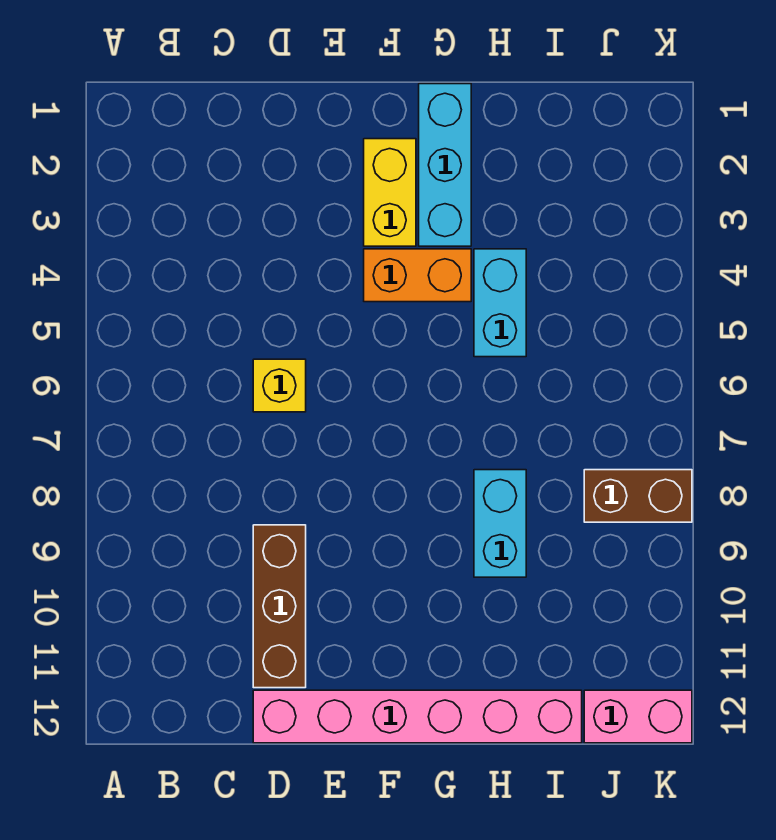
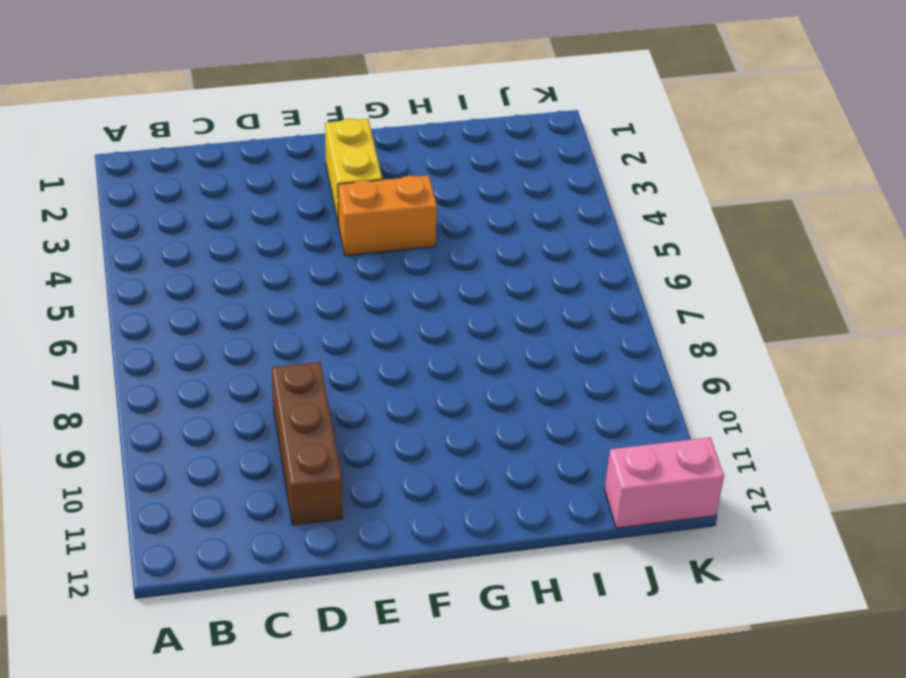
none -> yellow brick D6 level 1
none -> pink brick D12:I12 level 1

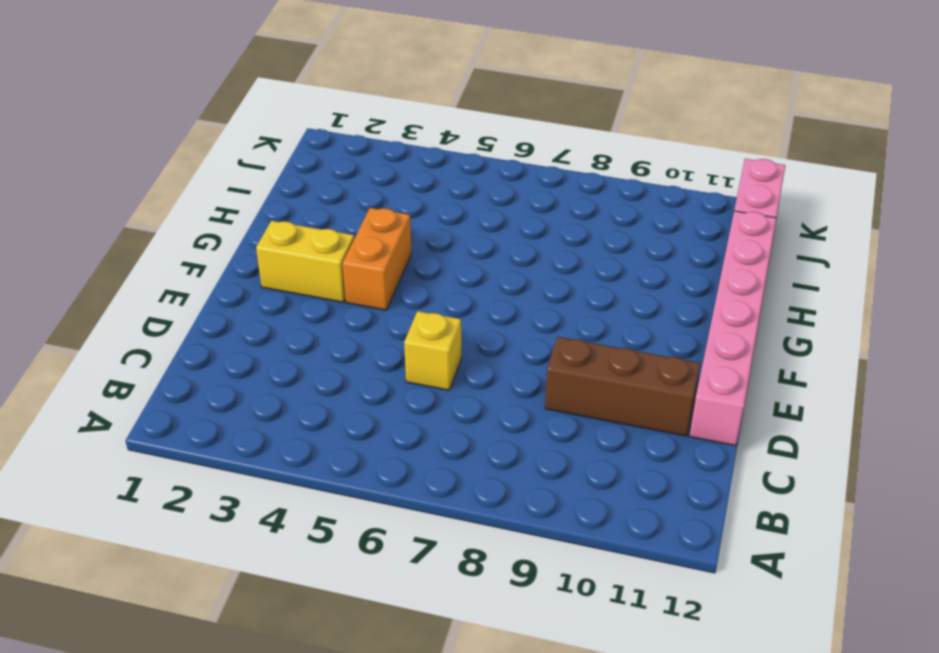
none -> cyan brick G1:G3 level 1
none -> cyan brick H4:H5 level 1

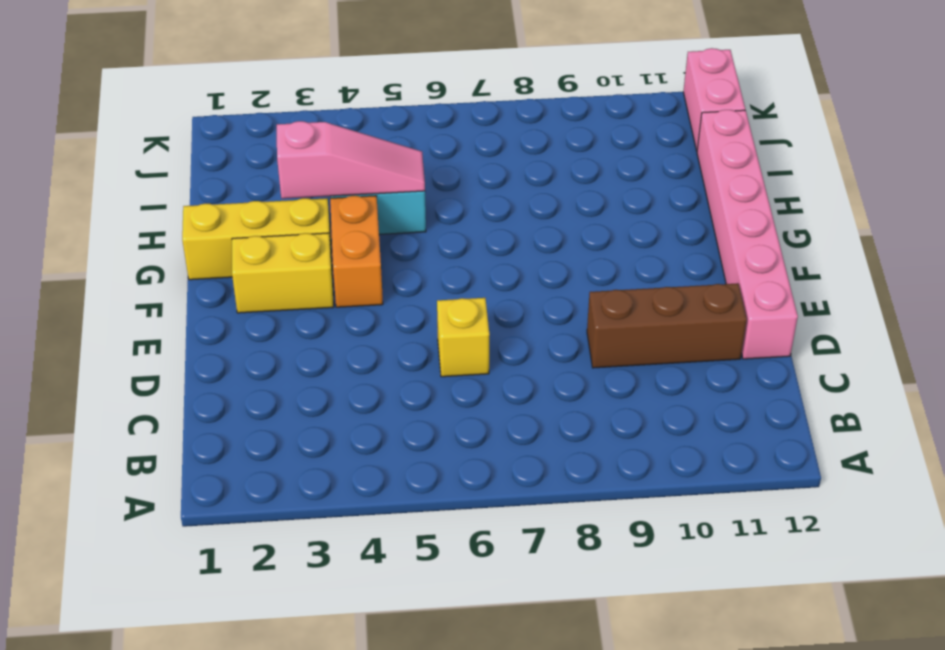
yellow brick G1:G3 level 1 -> cyan brick G1:G3 level 1
pink slope H3:H5 level 2 top 3 -> none
none -> cyan brick H8:H9 level 1
none -> brown brick J8:K8 level 1

